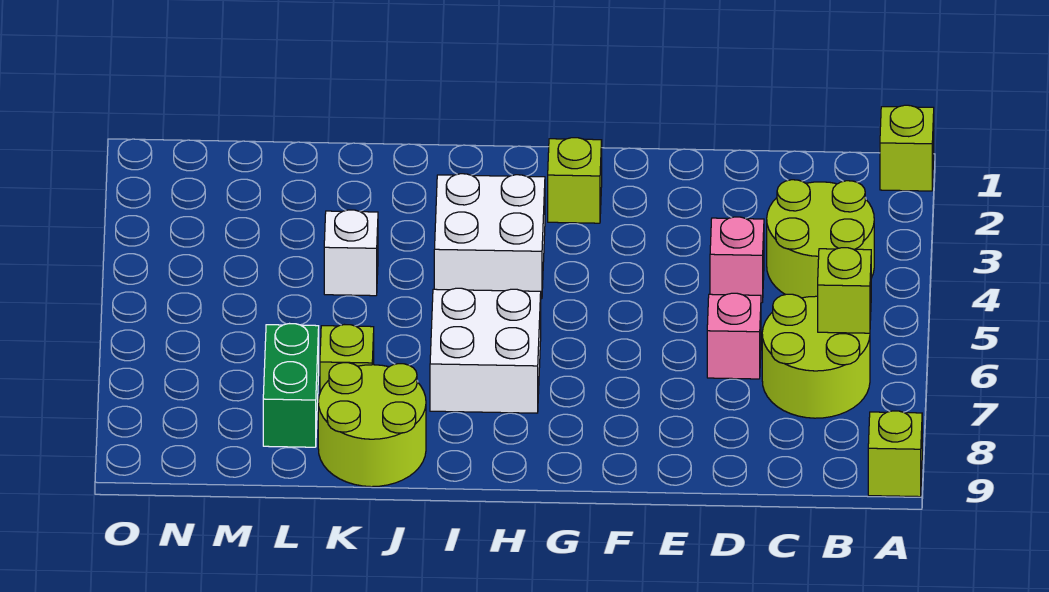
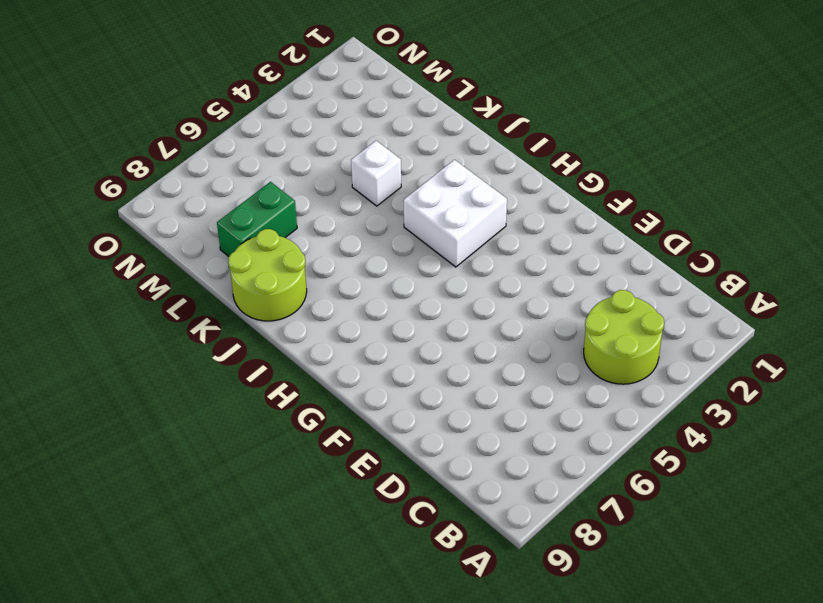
none -> lime brick A1 level 1
none -> lime brick A9 level 1
none -> lime round brick B6:C7 level 1

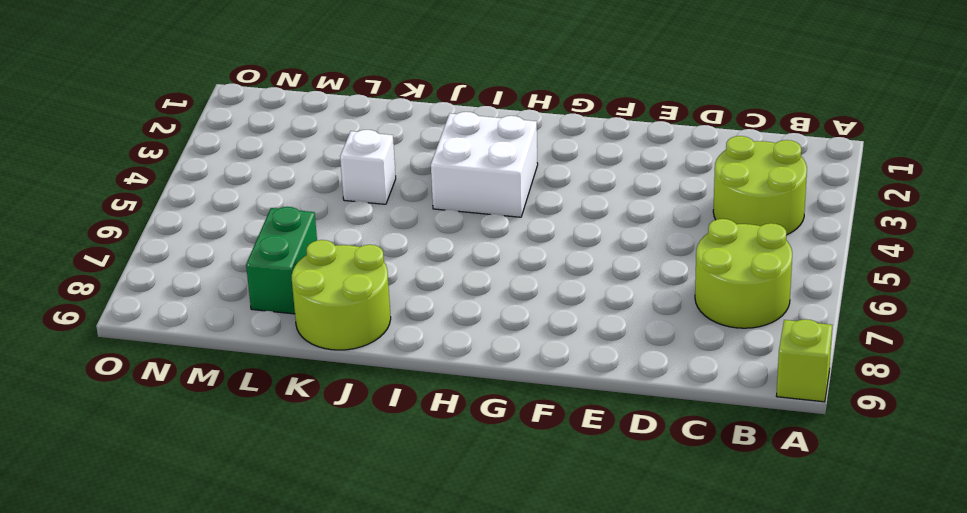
none -> lime brick A1 level 1
none -> pink brick D4 level 1
none -> pink brick D6 level 1

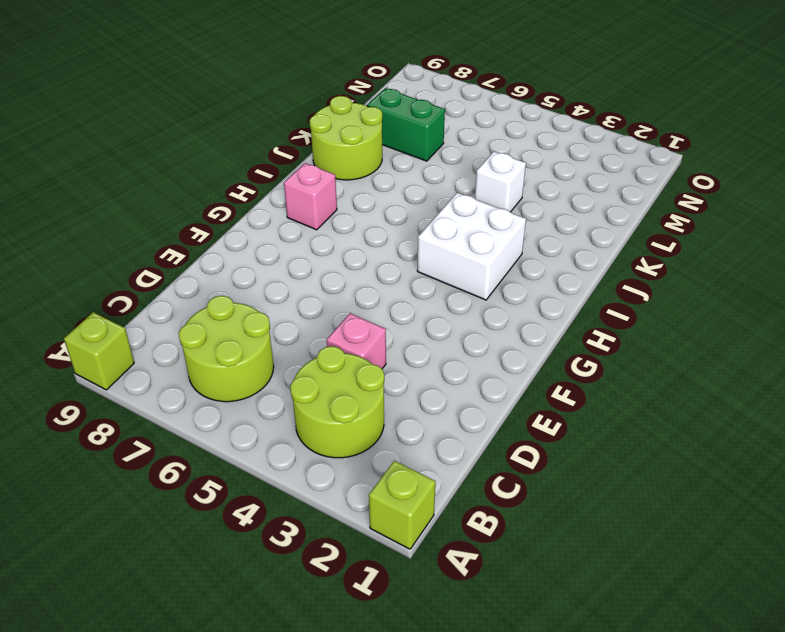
pink brick H8 level 1 -> pink brick D6 level 1
none -> lime brick G2 level 1
none -> white brick H6:I7 level 1
none -> lime brick K7 level 1

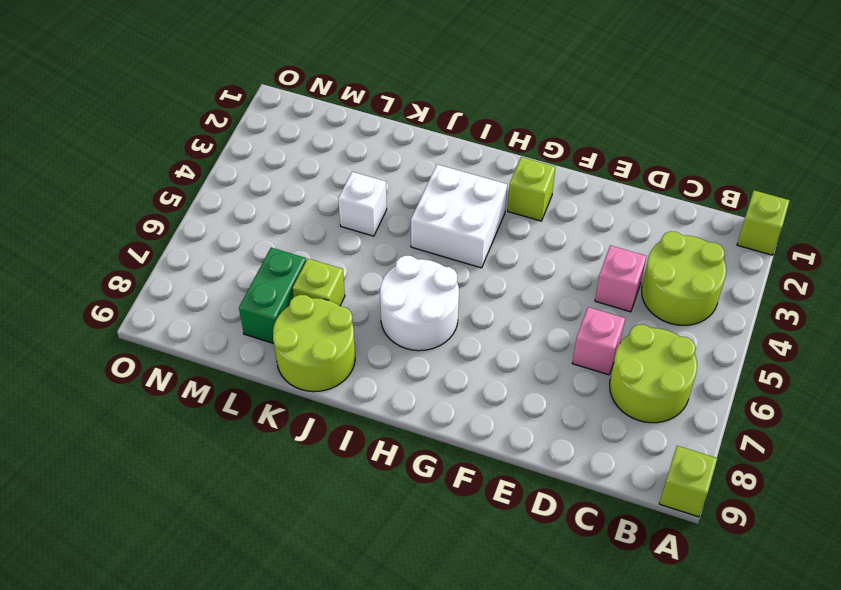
white round brick H6:I7 level 1 -> white brick H6:I7 level 1
none -> lime brick B6 level 2

